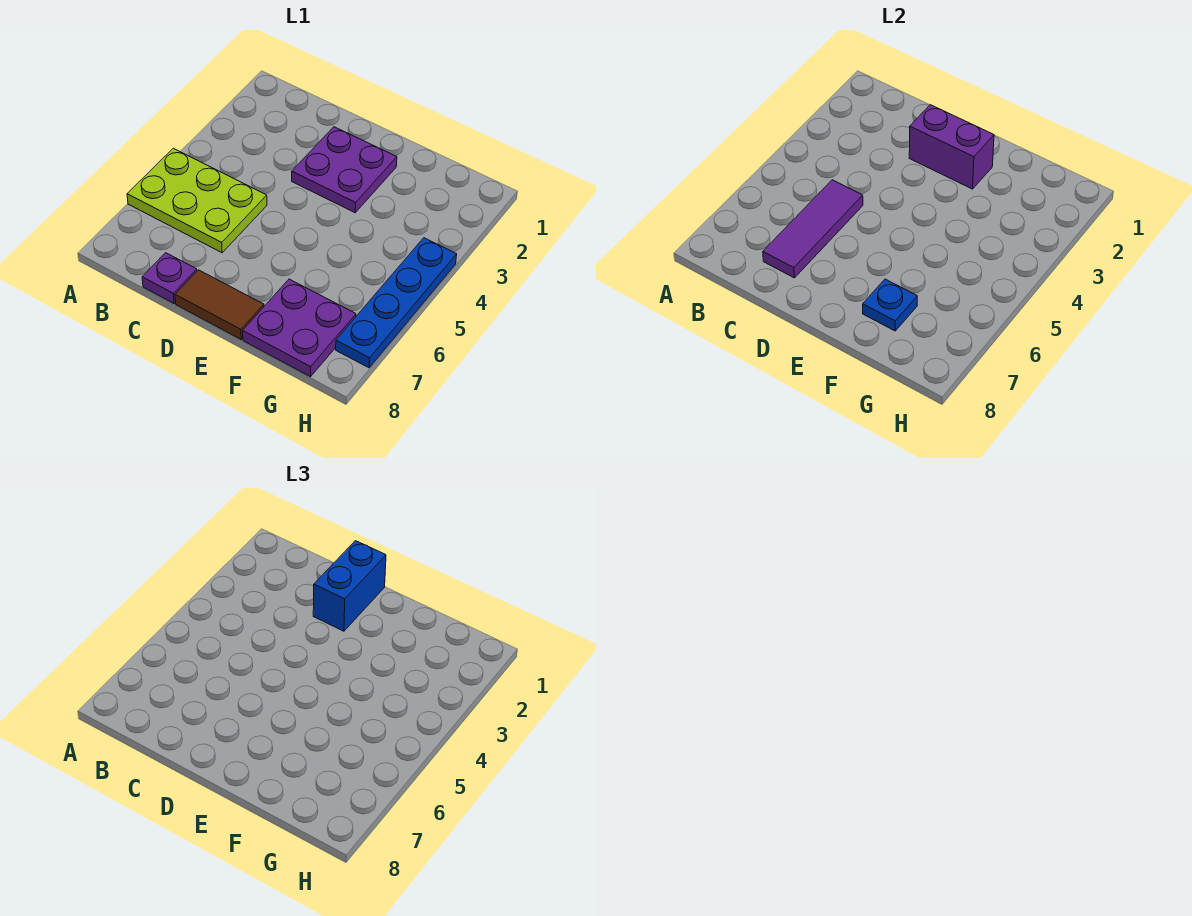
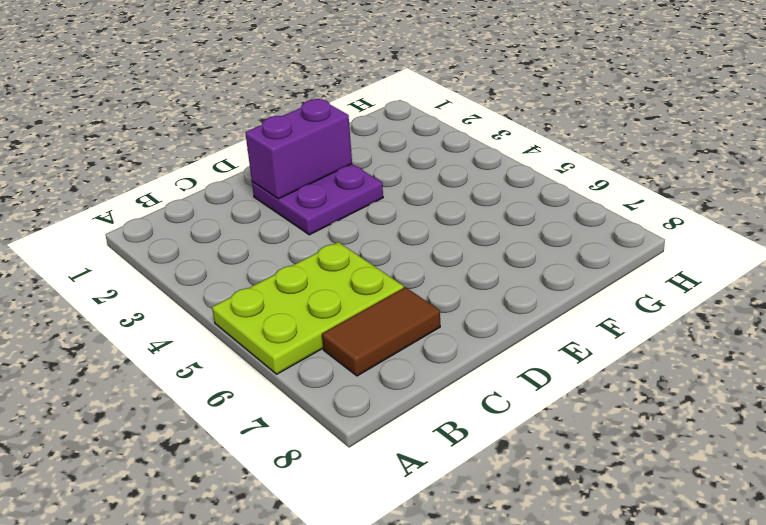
brown tile B7:C7 level 1 -> brown tile D8:E8 level 1
none -> purple plate C8 level 1
none -> purple plate F7:G8 level 1

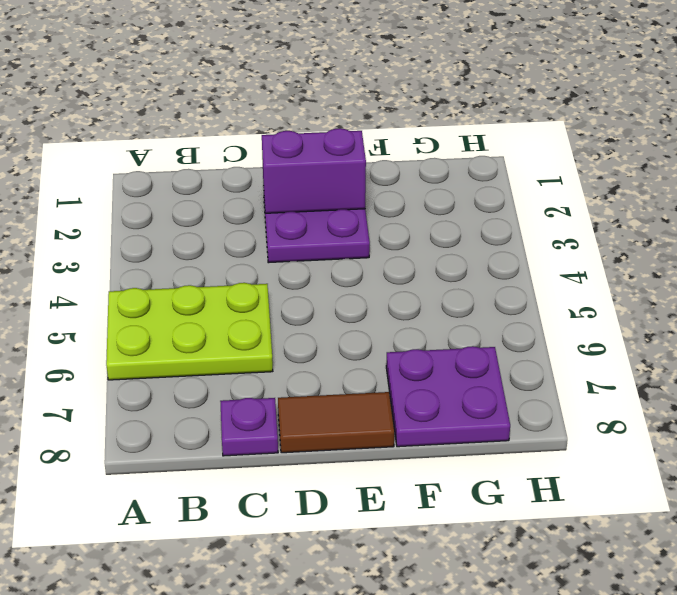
none -> blue plate H4:H7 level 1
none -> purple tile C5:C7 level 2

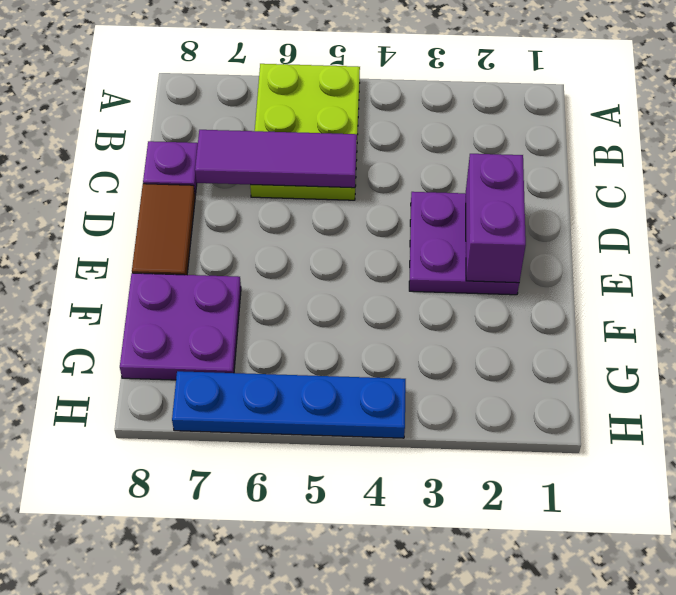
none -> blue plate F7 level 2
none -> blue brick D1:D2 level 3

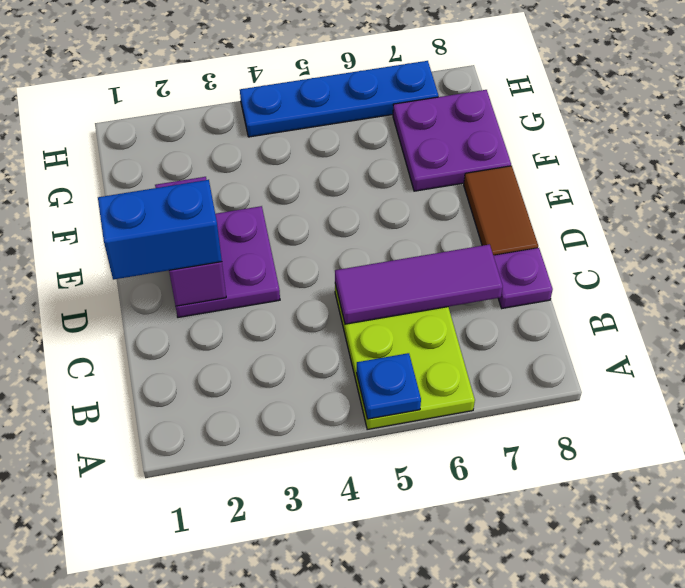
blue plate A5 level 2 -> blue plate F7 level 2

